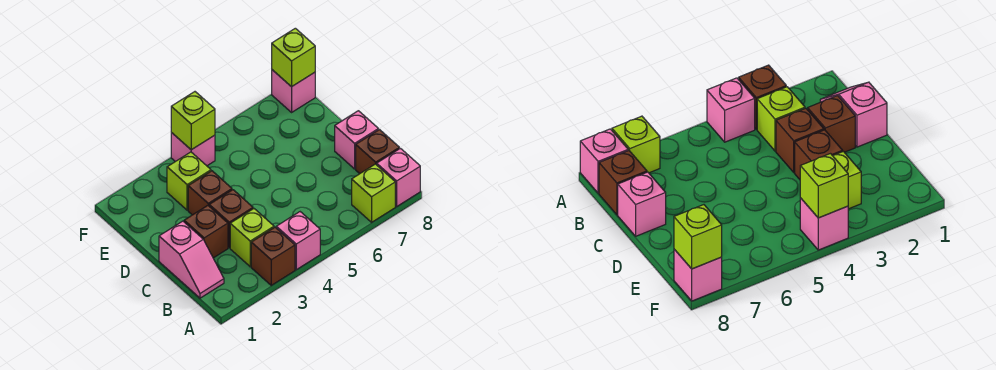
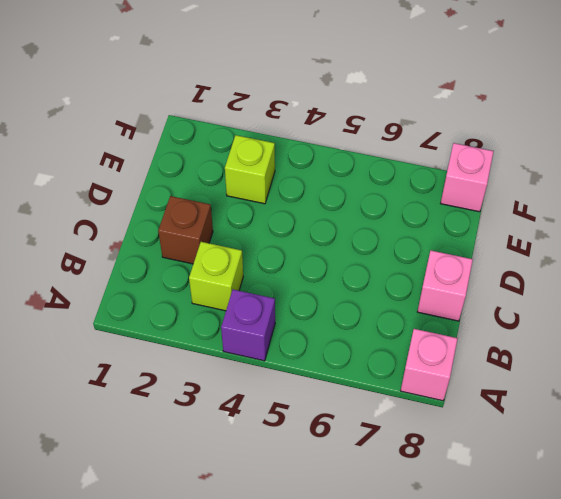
purple brick A4 level 1 -> pink brick A4 level 1
none -> brown brick A3 level 1
none -> lime brick A7 level 1
none -> pink slope B1:C1 level 1 top C

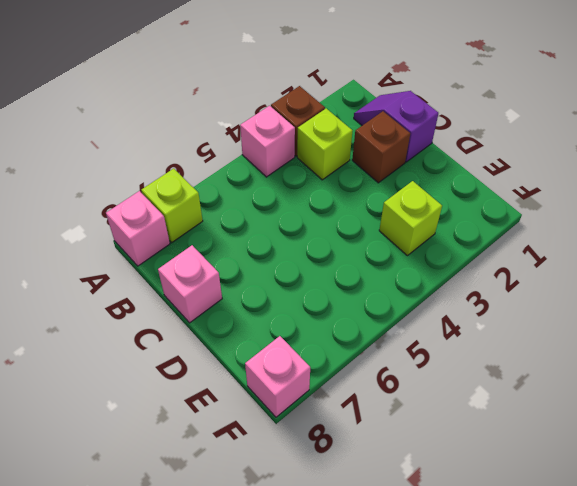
purple slope B1:C1 level 1 top C -> pink slope B1:C1 level 1 top C
none -> brown brick B8 level 1
none -> brown brick C3 level 1
none -> brown brick D3 level 1

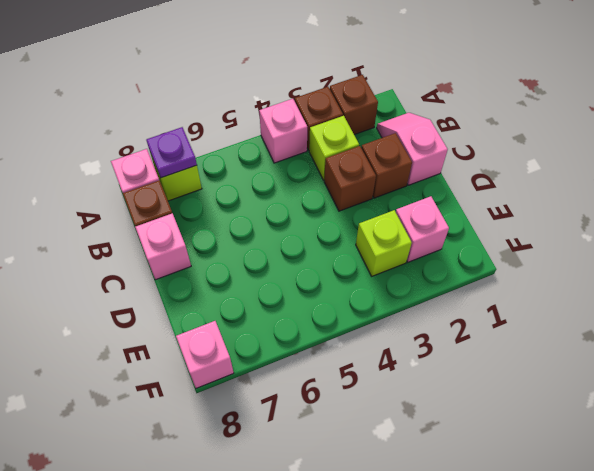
brown brick A2 level 1 -> brown brick D3 level 1
purple plate A7 level 2 -> none
pink brick E2 level 1 -> pink brick F4 level 1
none -> lime brick F4 level 2
none -> lime brick F8 level 2

